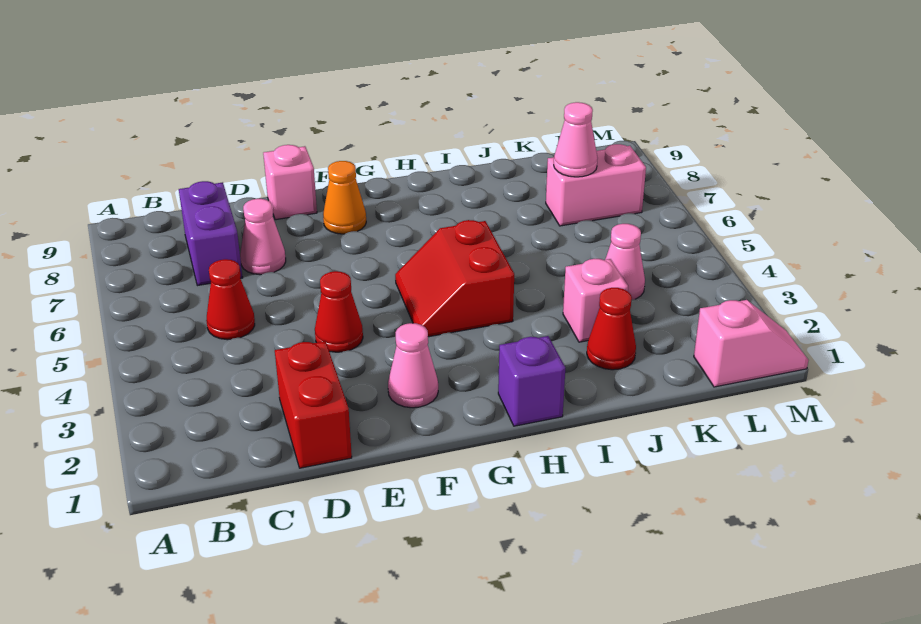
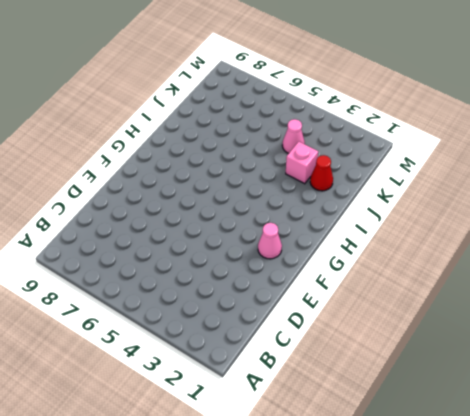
none -> red cone C5 level 1
none -> purple brick C7:C8 level 1
none -> red brick D1:D2 level 1

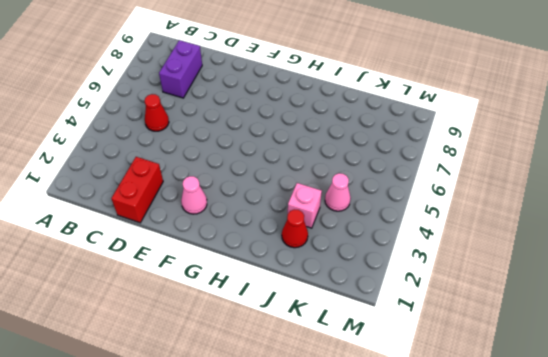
none -> pink cone D7 level 1
none -> red cone E4 level 1
none -> pink brick E9 level 1

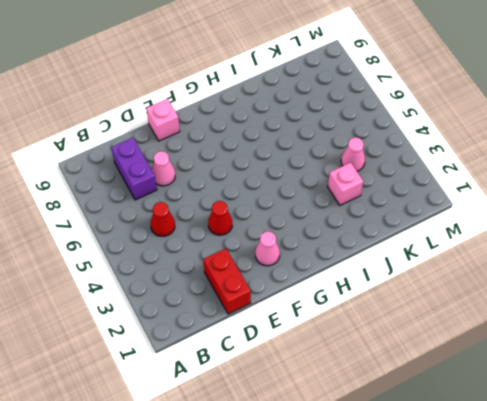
none -> orange cone F8 level 1
none -> red slope G4:H5 level 1 top H
none -> purple brick H1 level 1

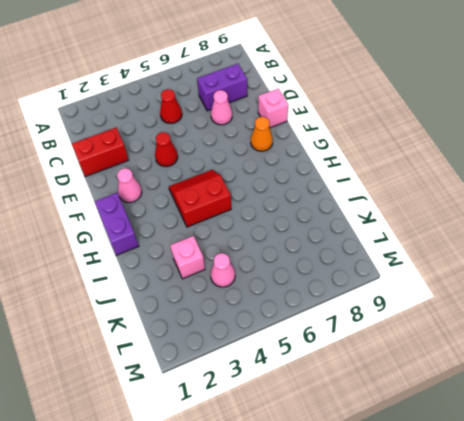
purple brick G1:H1 level 1 -> purple brick H1 level 1
none -> red cone J2 level 1
none -> pink brick K7:L7 level 1
none -> pink slope L1:M1 level 1 top L

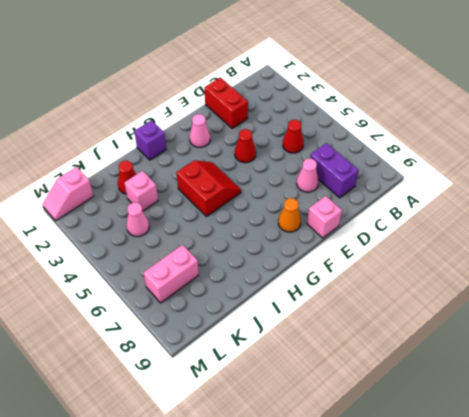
none -> pink cone K7 level 2

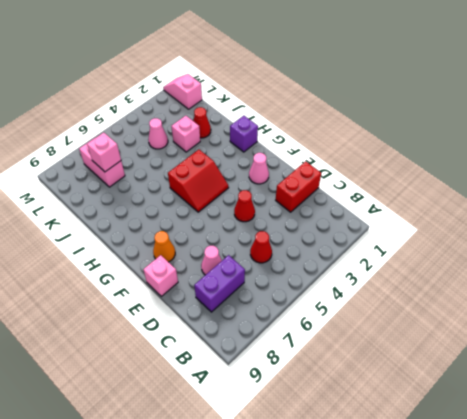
pink brick K7 level 2 -> pink cone K7 level 2

